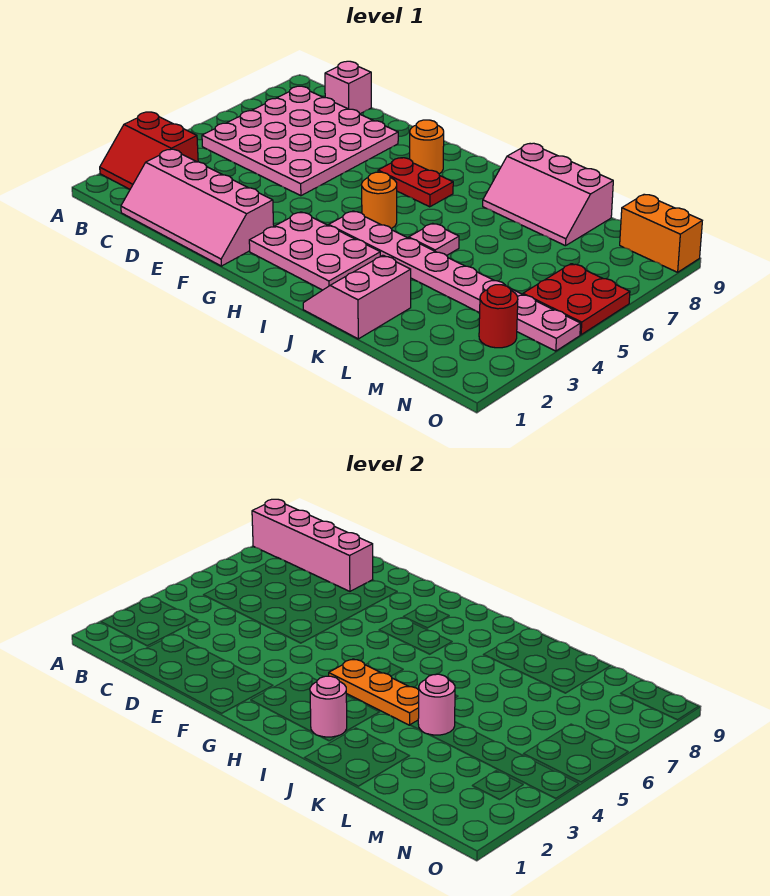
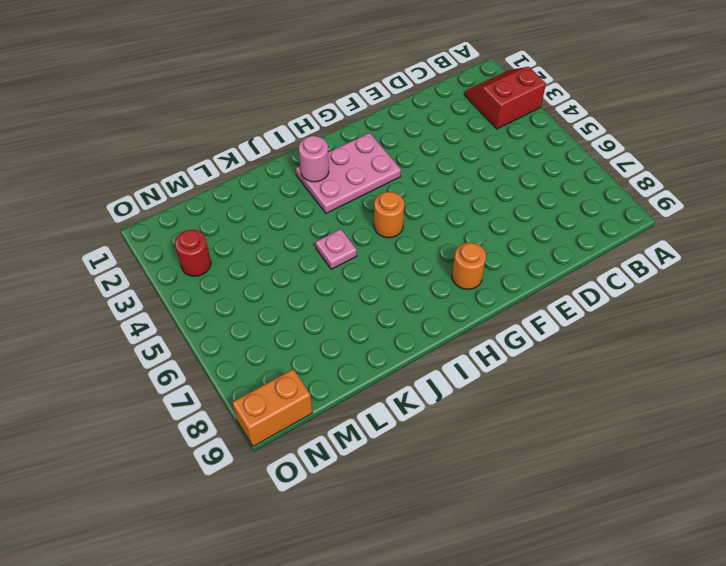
none -> pink plate B5:E8 level 1
none -> pink slope C1:F2 level 1 top 2
none -> pink brick C9 level 1

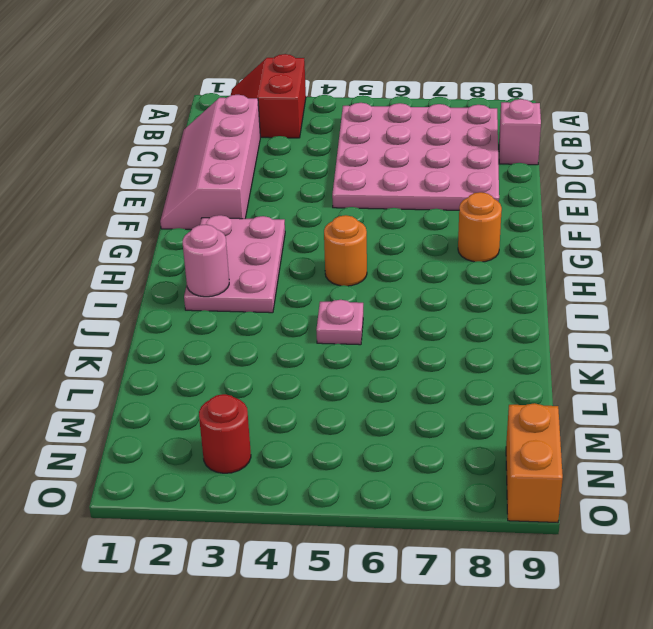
none -> red plate G7:H7 level 1
none -> pink plate H4:O4 level 1
none -> pink slope J1:K2 level 1 top K

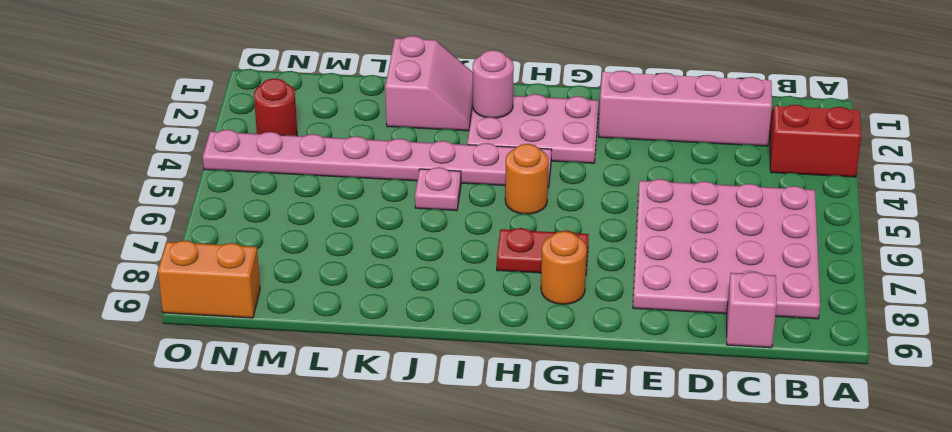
none -> pink slope J8:L9 level 1 top 9
none -> red plate N5:O6 level 1
none -> pink brick A8:D8 level 2

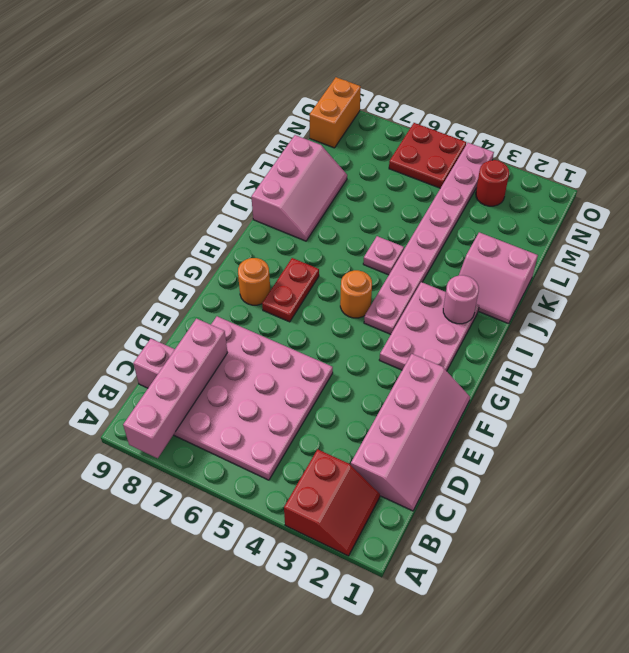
none -> orange plate H4:J4 level 2
none -> pink round brick K4 level 2

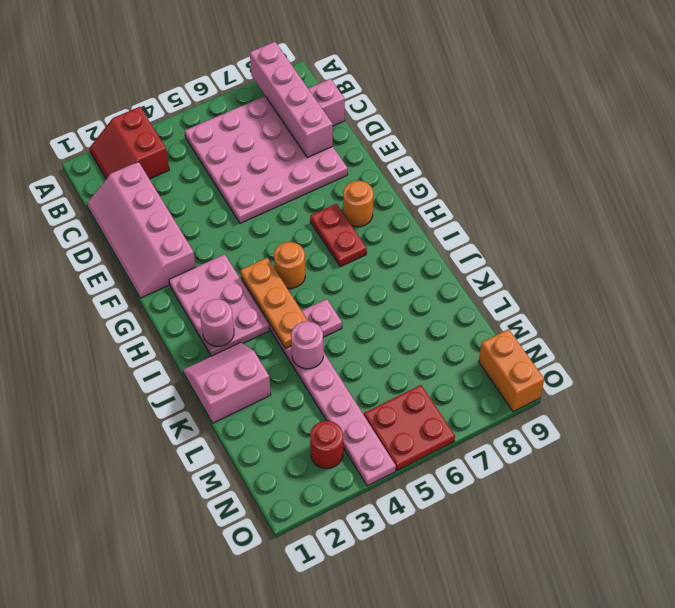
none -> pink slope J8:L9 level 1 top 9

